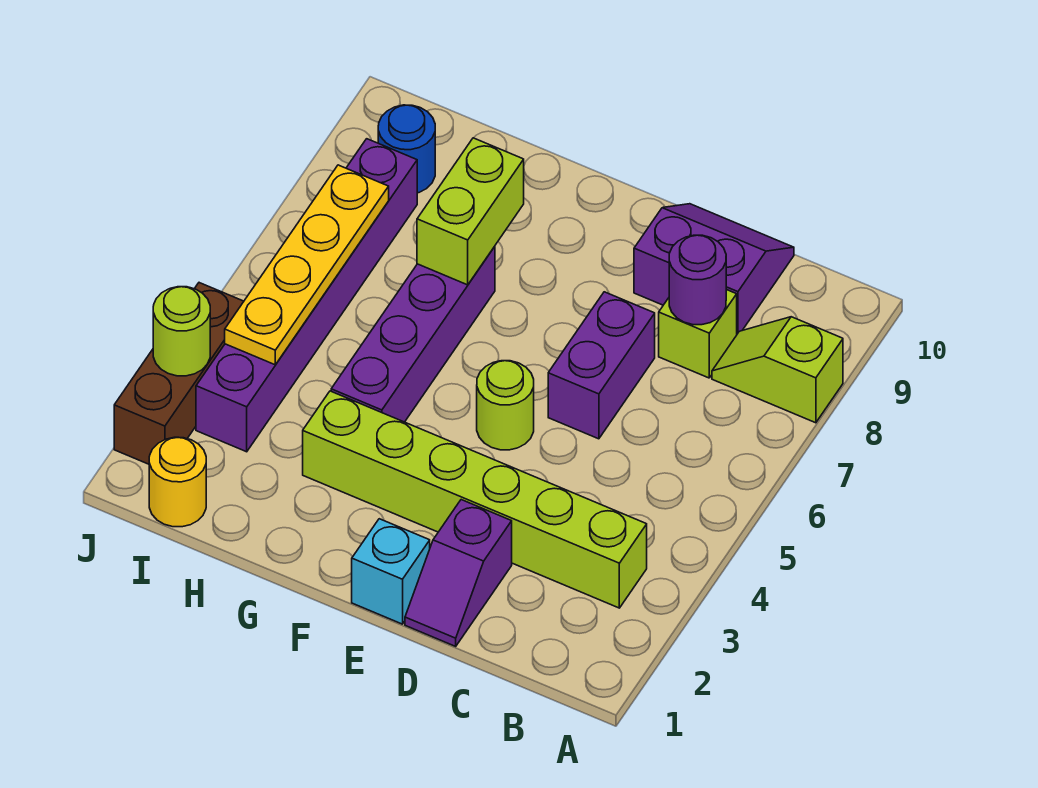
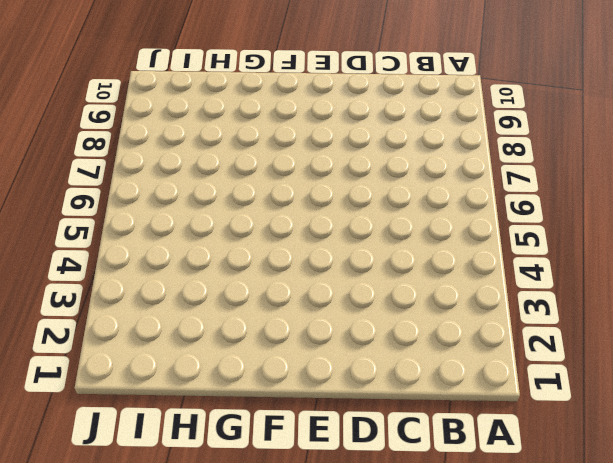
none -> lime slope A8:B8 level 1 top A
none -> lime brick B3:G3 level 1
none -> lime brick C8 level 1

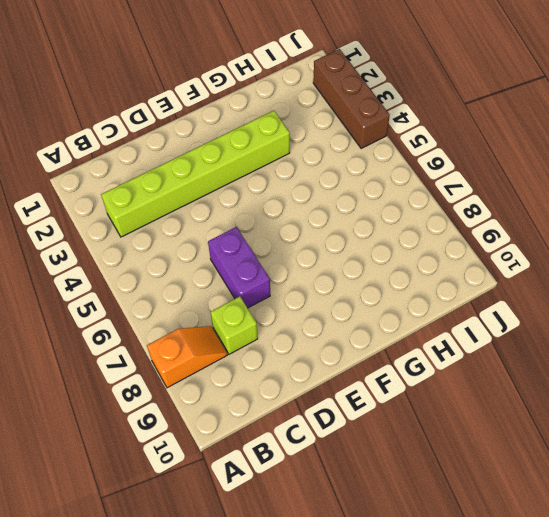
orange slope A8:B8 level 1 top A -> lime slope A8:B8 level 1 top A
none -> purple slope C9:D10 level 1 top 9
none -> purple slope D1:D2 level 1 top 2
none -> cyan brick E1 level 1

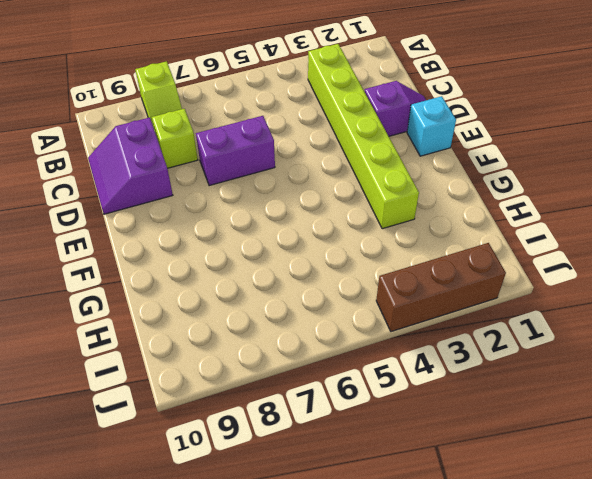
none -> lime round brick E5 level 1
none -> purple brick G4:G7 level 1
none -> yellow round brick I1 level 1

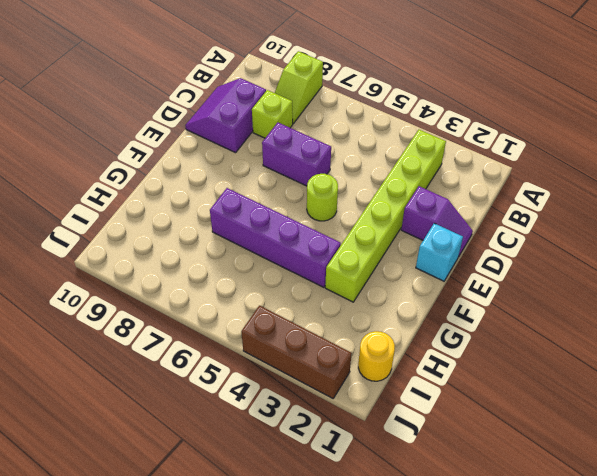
none -> purple brick I3:I8 level 1
none -> blue round brick I9 level 1
none -> purple round brick C8 level 2

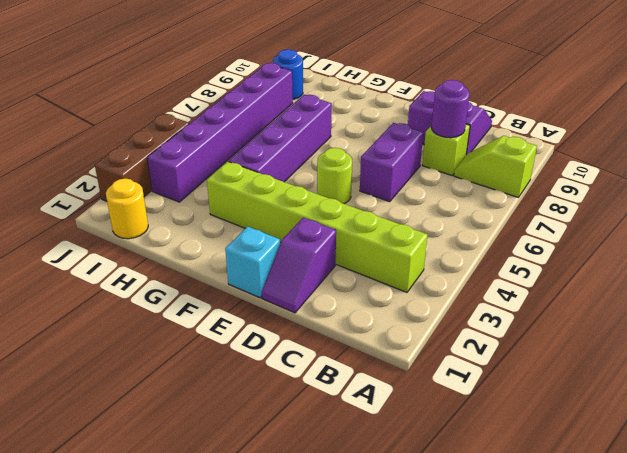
none -> lime brick G7:G8 level 2
none -> yellow plate I4:I7 level 2
none -> lime round brick J3 level 2

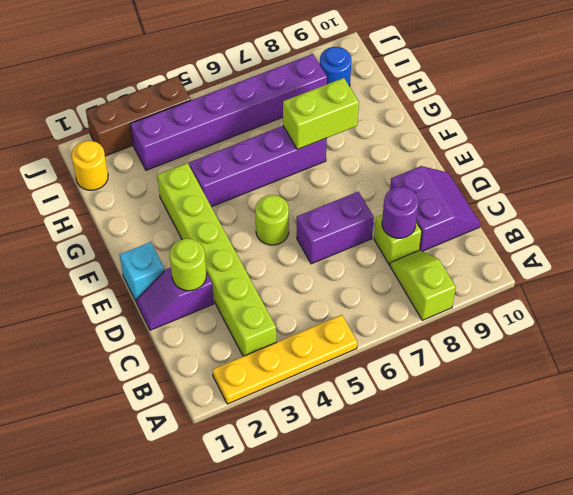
yellow plate A2:A5 level 1 -> yellow plate I4:I7 level 2
lime round brick D2 level 2 -> lime round brick J3 level 2

